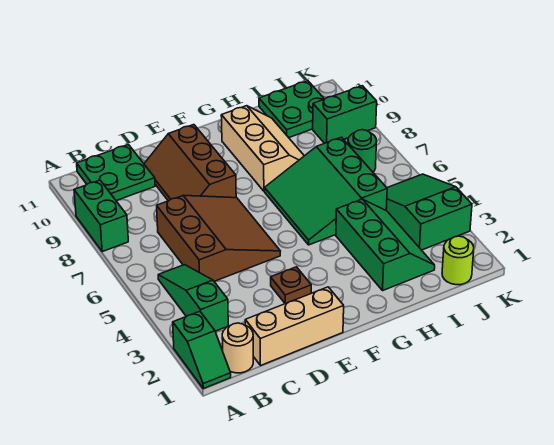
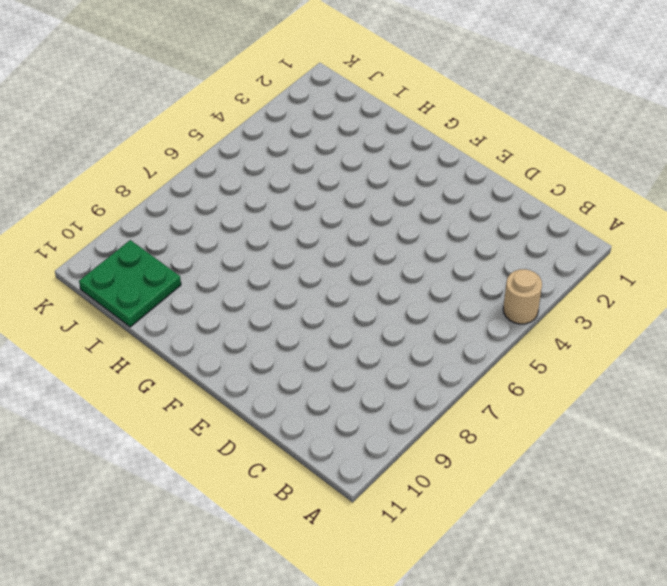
tan round brick A4 level 1 -> tan round brick B1 level 1
none -> green slope A1:A2 level 1 top 2
none -> green brick A8:A9 level 1
none -> green slope B3:B5 level 1 top 3

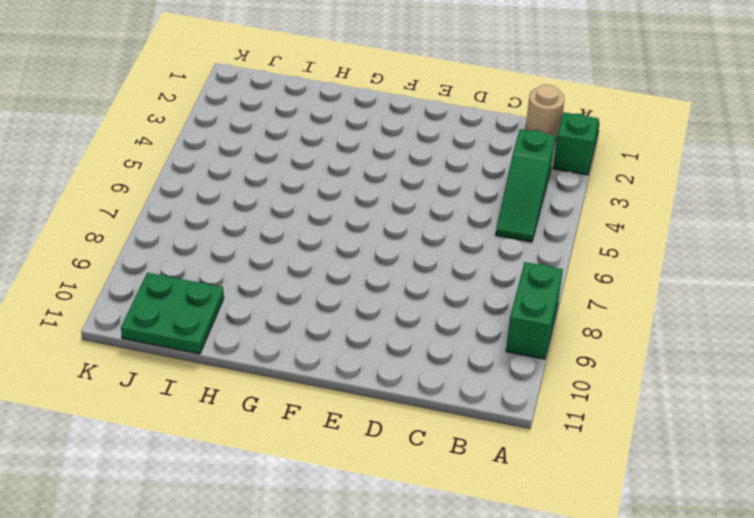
none -> green plate B10:C11 level 1
none -> tan brick C1:E1 level 1
none -> brown slope C5:E7 level 1 top C

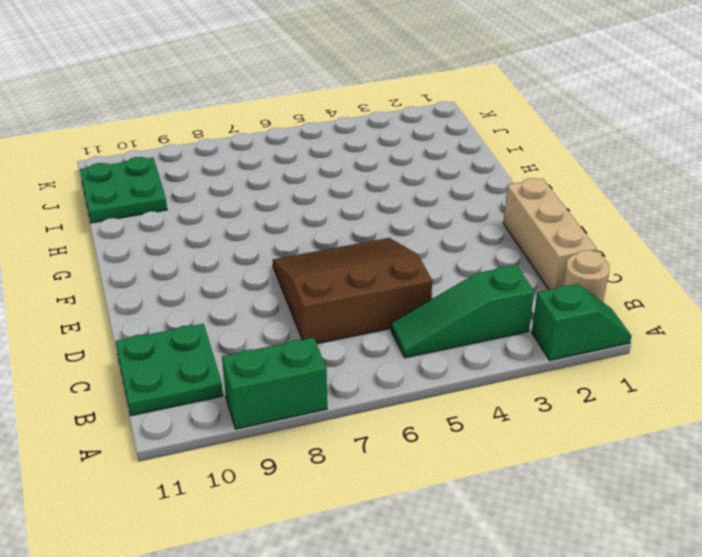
none -> brown slope D8:E10 level 1 top E
none -> brown plate E3 level 1
none -> green slope G5:I7 level 1 top I

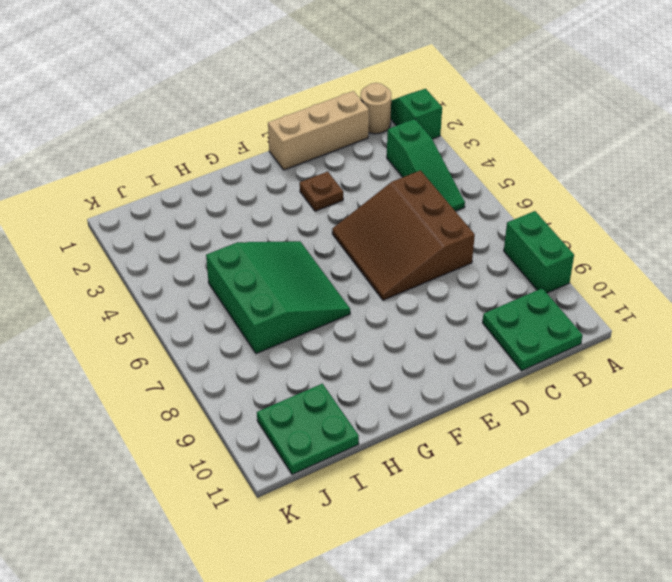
none -> brown slope D8:E10 level 1 top E
none -> tan slope G8:H10 level 1 top G
none -> green slope H2:I4 level 1 top H

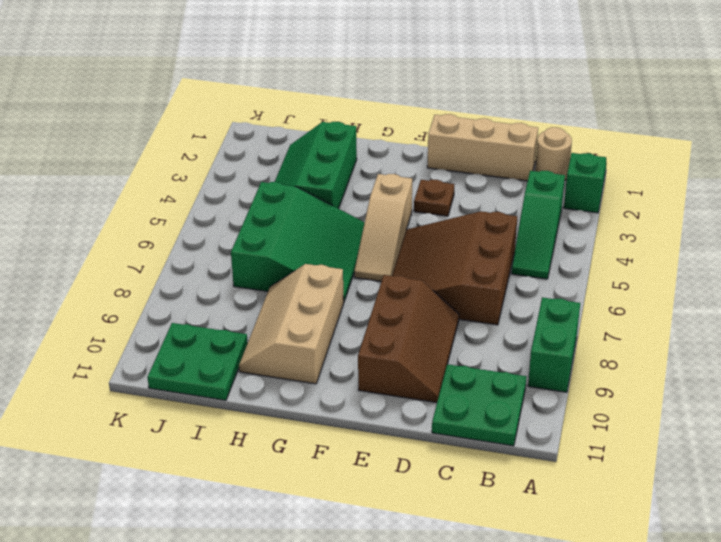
tan slope F4:F6 level 1 top 4 -> none
none -> lime round brick J1 level 1
none -> green slope J3:K5 level 1 top 3
none -> green round brick J7 level 1

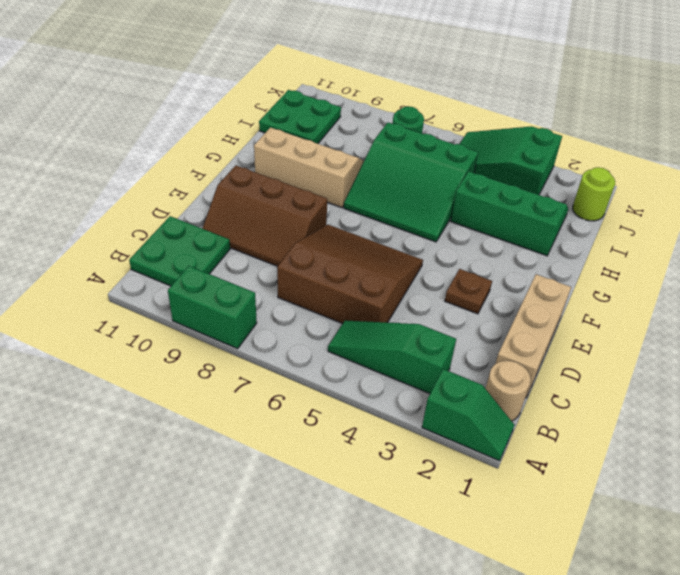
none -> green brick J9:K9 level 1

